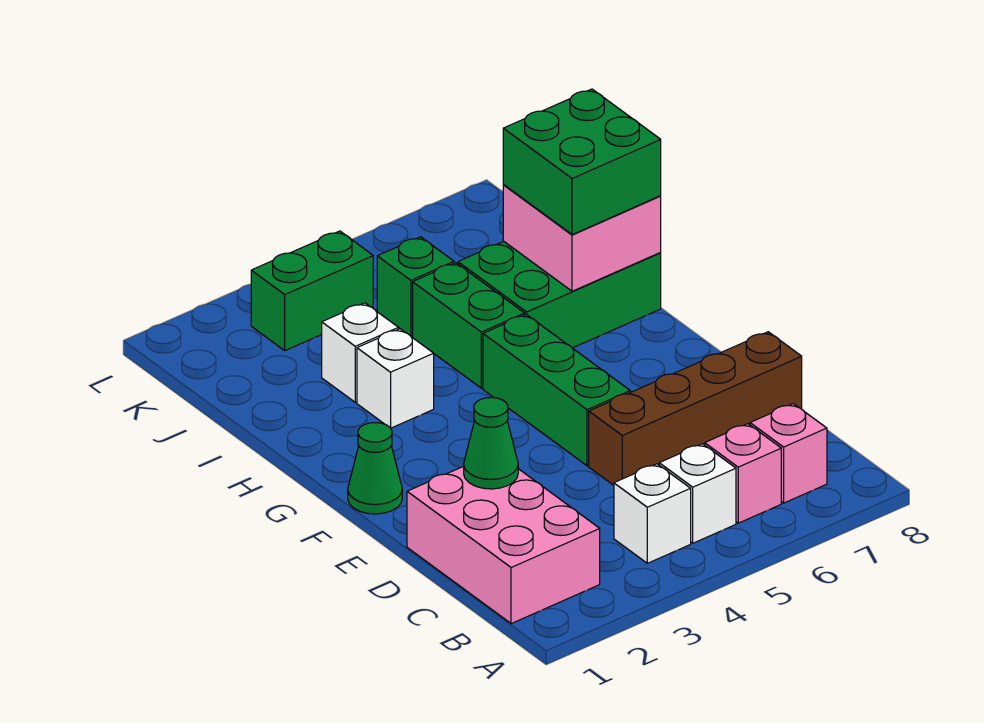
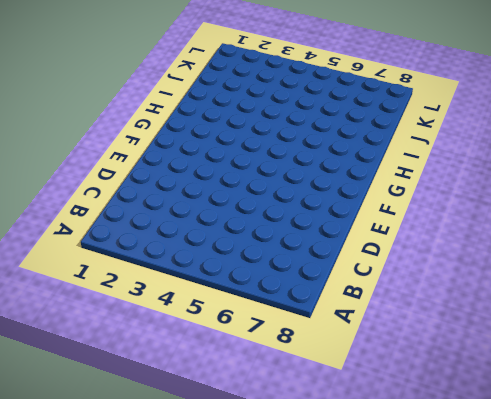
none -> pink brick B1:D2 level 1
none -> white brick B4 level 1
none -> white brick B5 level 1

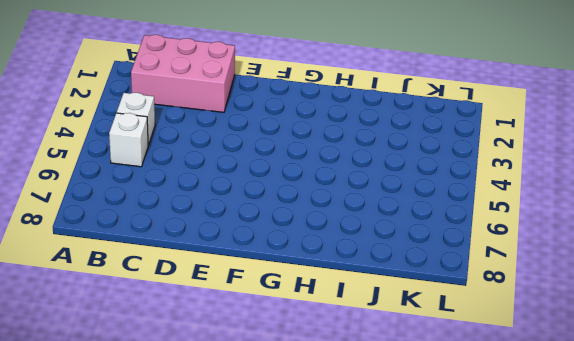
none -> pink brick B6 level 1
none -> pink brick B7 level 1
none -> brown brick D5:D8 level 1

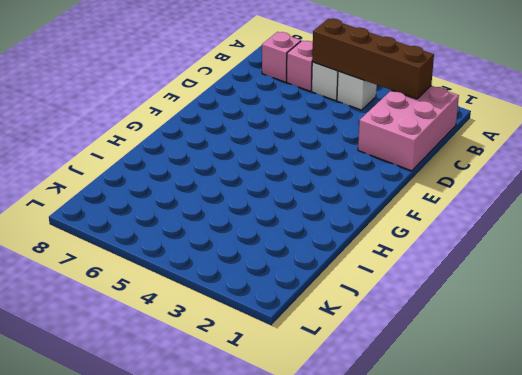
brown brick B2:B5 level 2 -> brown brick D5:D8 level 1
none -> green brick E5:G5 level 1
none -> green cone F1 level 1
none -> white brick H3 level 1

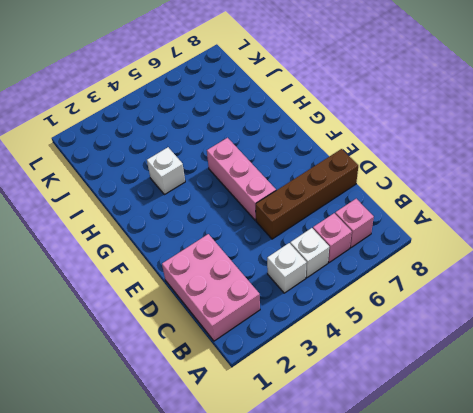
pink brick E5:G5 level 1 -> green brick E5:G5 level 1
none -> green cone F1 level 1
none -> green brick H5:I5 level 1
none -> green brick H6:I8 level 1

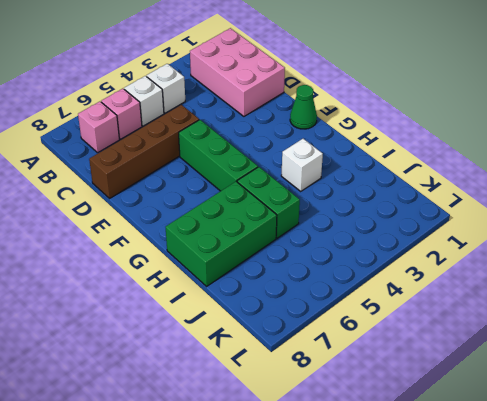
none -> white brick I3 level 1
none -> green brick J5 level 1
none -> green brick K3:K4 level 1

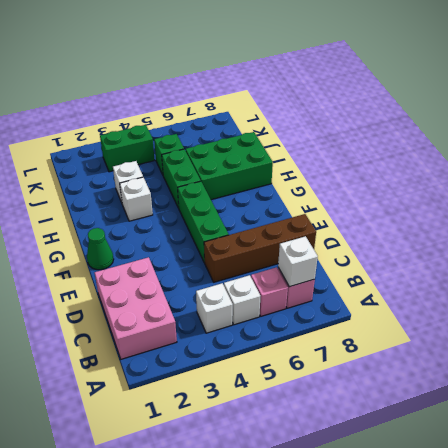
white brick B7 level 2 -> none
none -> green cone D2 level 2
none -> pink brick H7:I8 level 2
none -> green brick H7:I8 level 3

